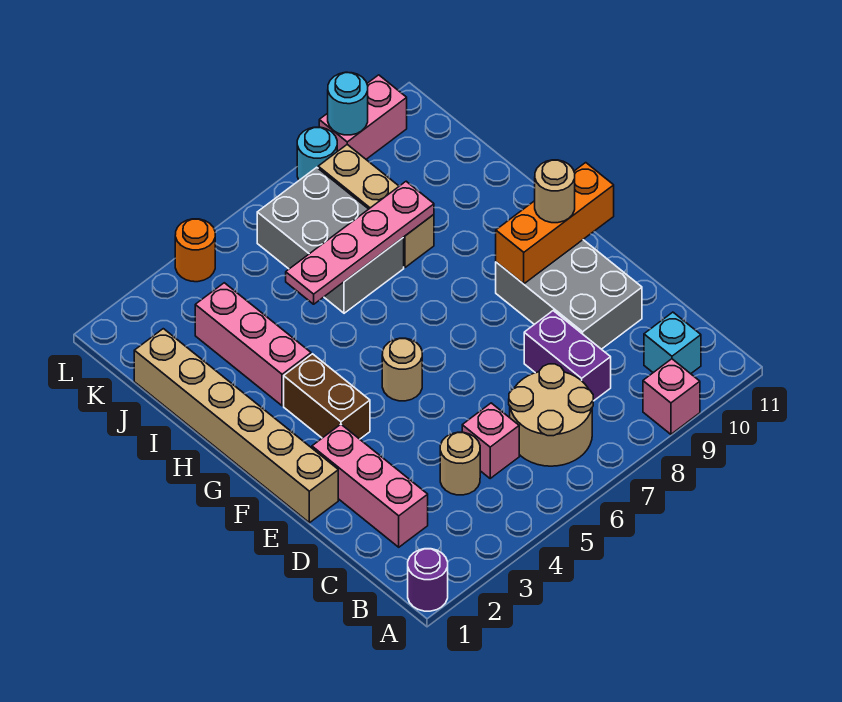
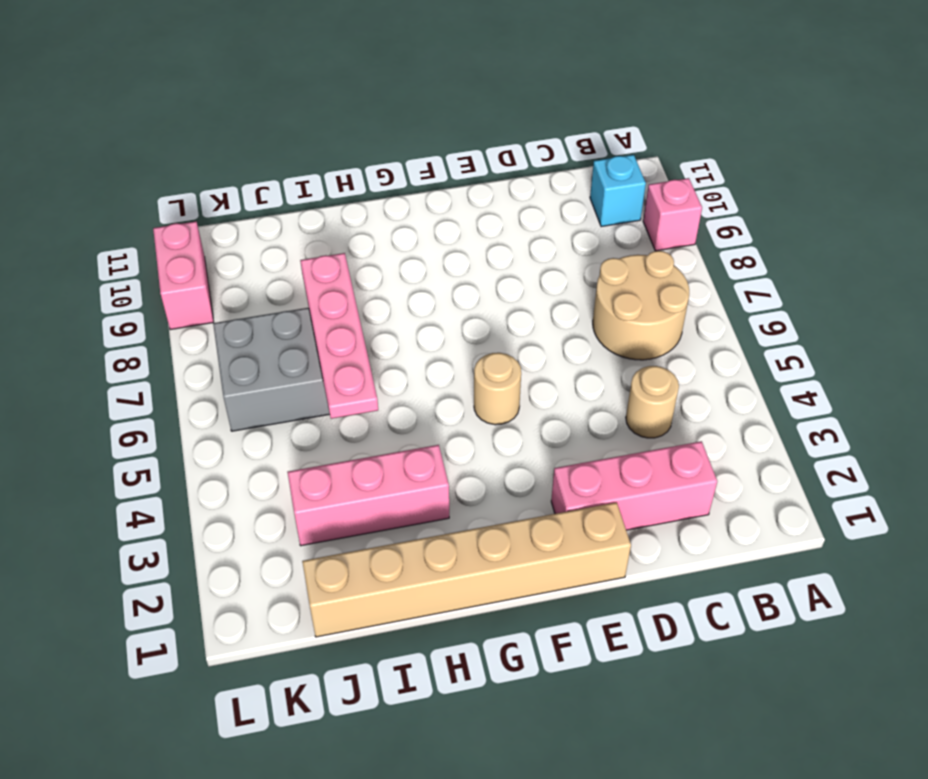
none -> purple round brick A1 level 1
none -> pink brick C5 level 1
none -> purple brick C8:D8 level 1

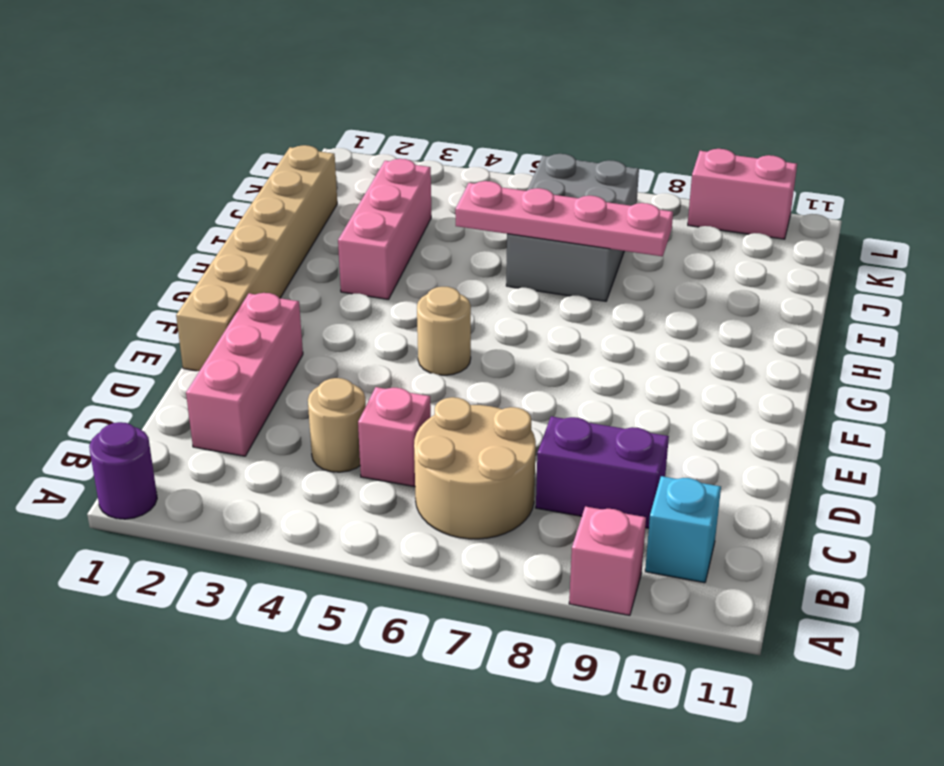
purple brick C8:C9 level 1 -> purple brick C8:D8 level 1
none -> grey brick D9:F10 level 1
none -> brown brick F3:G3 level 1
none -> tan brick I8:K8 level 1

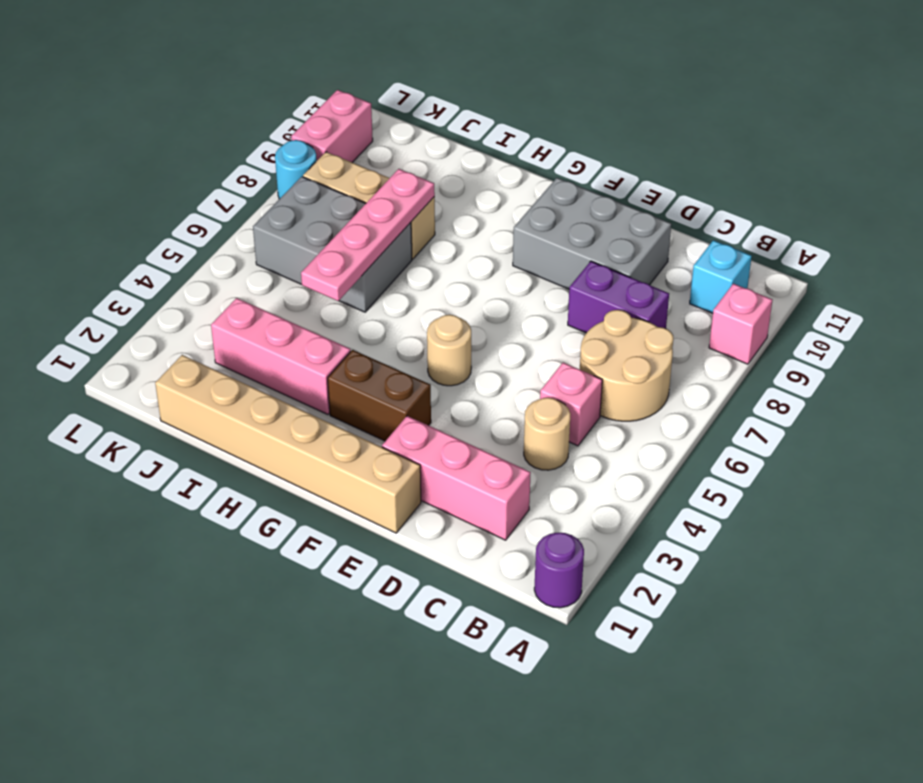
none -> orange round brick L4 level 1
none -> orange brick F9:F11 level 2
none -> cyan round brick L9 level 2

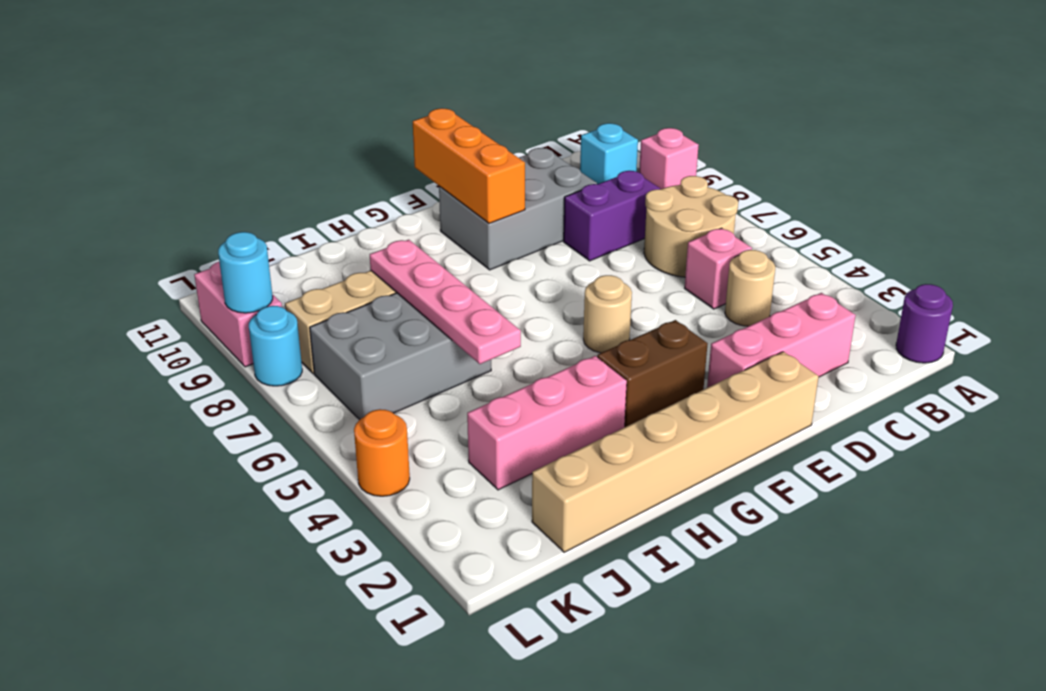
none -> tan round brick F10 level 3

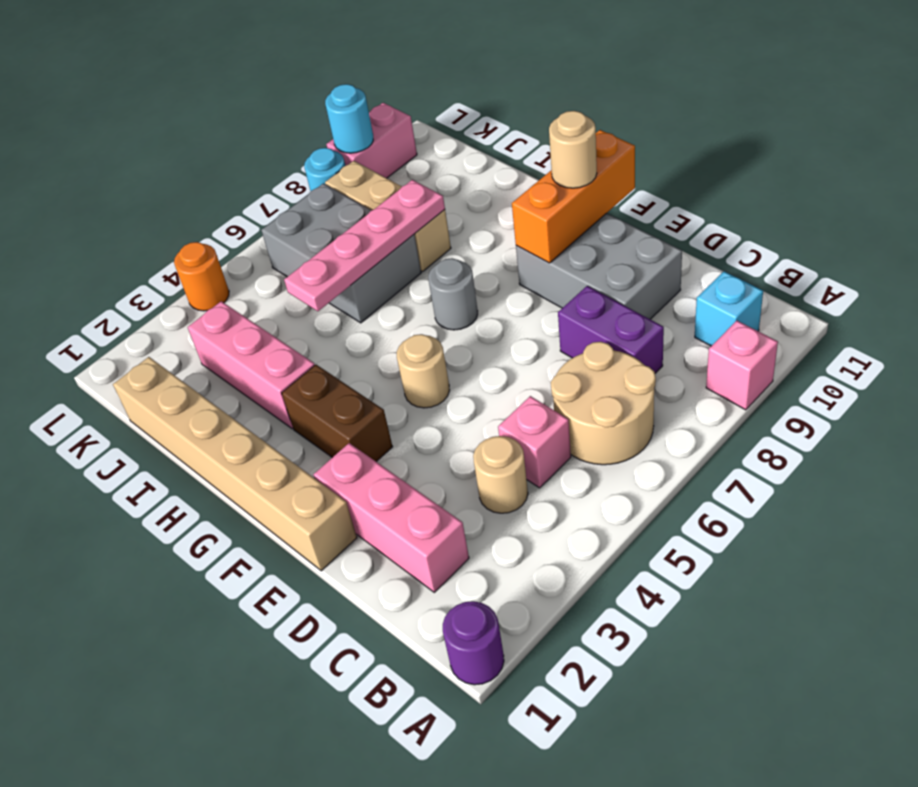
grey round brick G7 level 1 -> none

